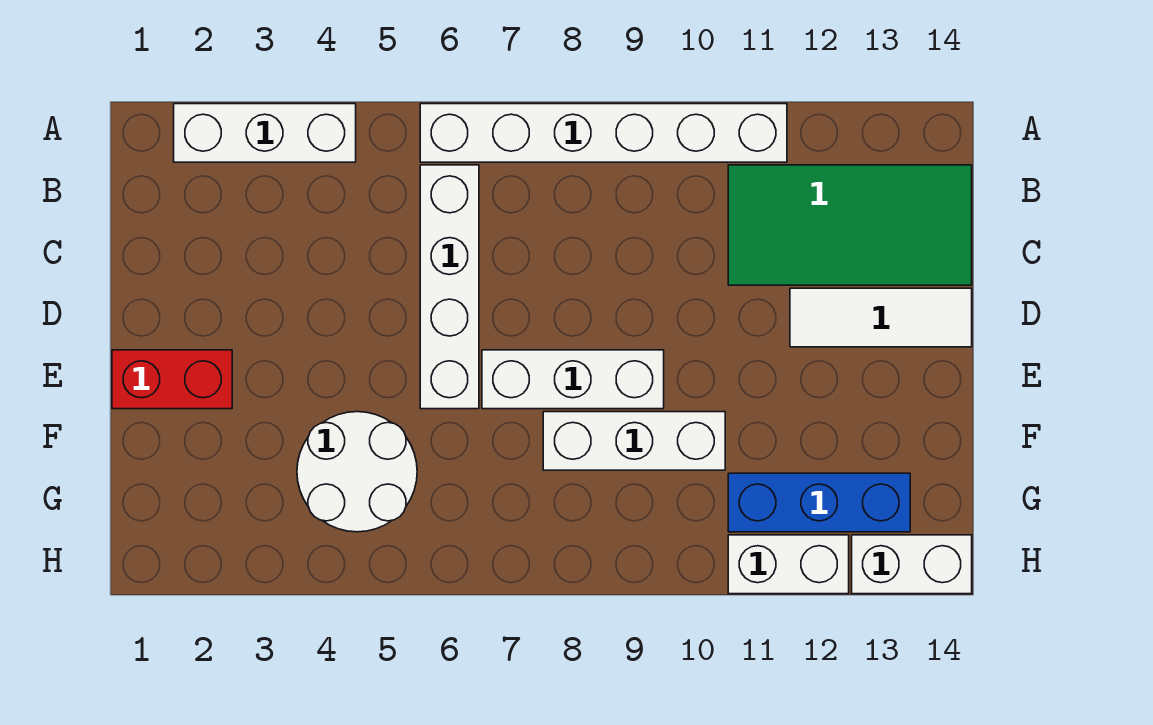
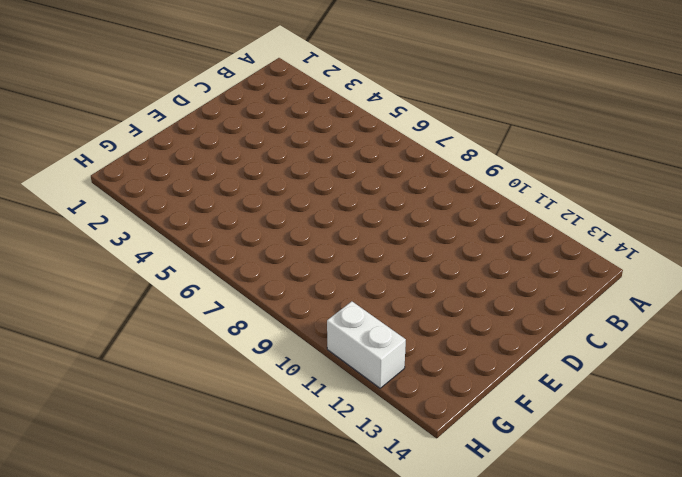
none -> white brick A2:A4 level 1
none -> white brick A6:A11 level 1
none -> white brick B6:E6 level 1

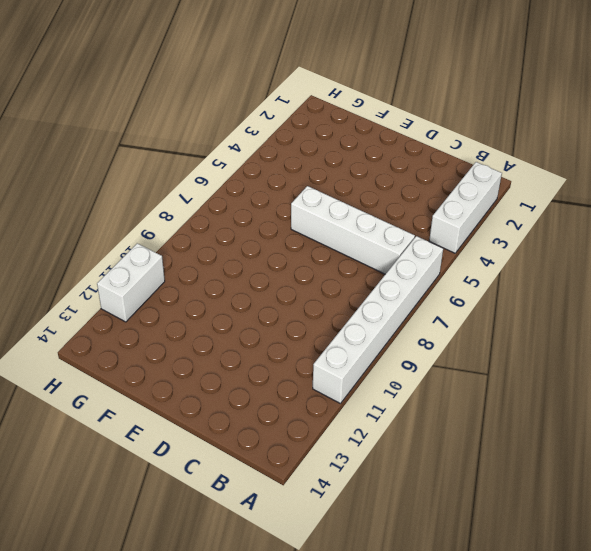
none -> green tile B11:C14 level 1
none -> white tile D12:D14 level 1
none -> red brick E1:E2 level 1

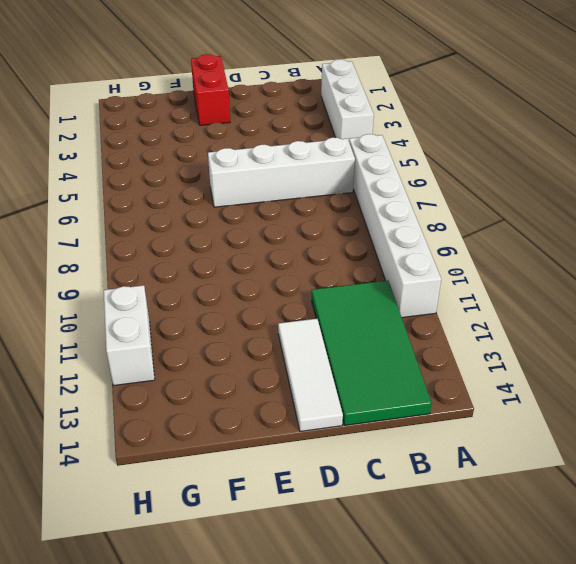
none -> white brick E7:E9 level 1
none -> white round brick F4:G5 level 1
none -> white brick F8:F10 level 1

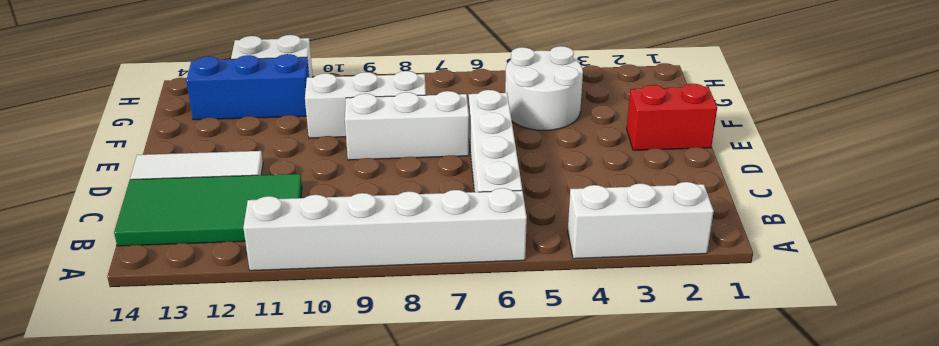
none -> white brick H13:H14 level 1

